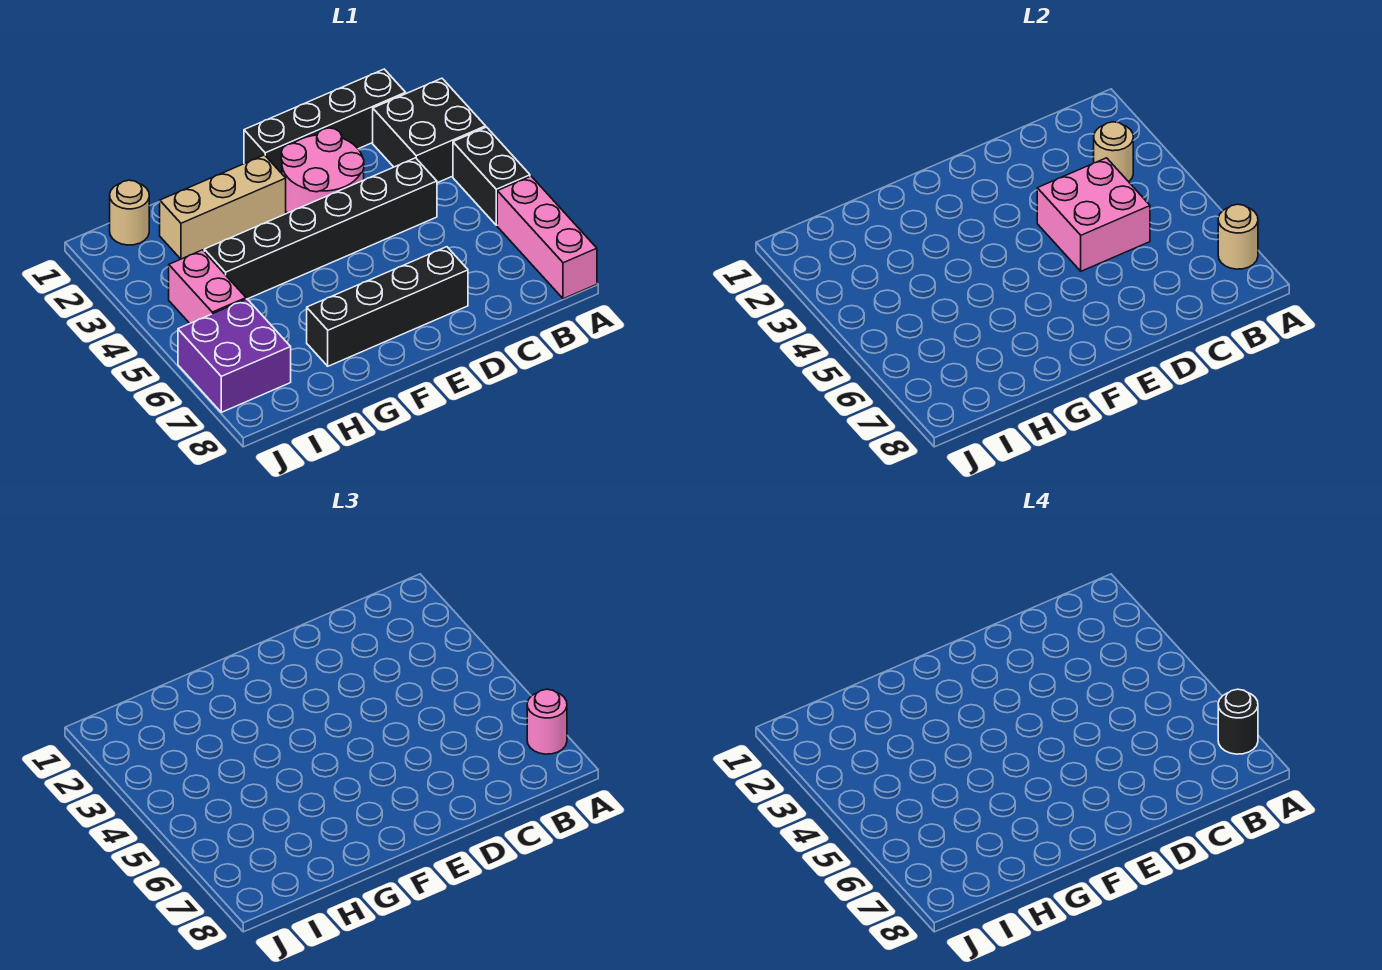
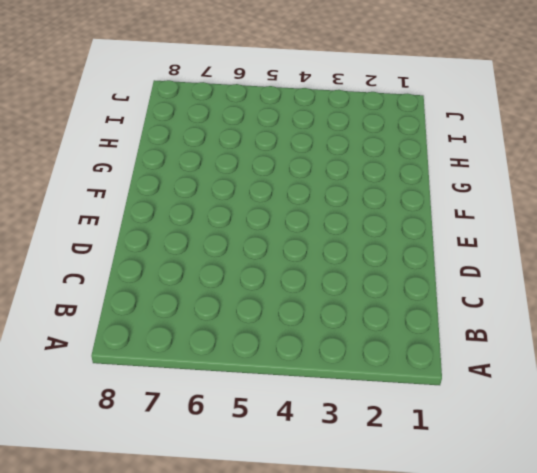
none -> black brick A2:B3 level 1
none -> black brick A4:A5 level 1
none -> pink brick A6:A8 level 1

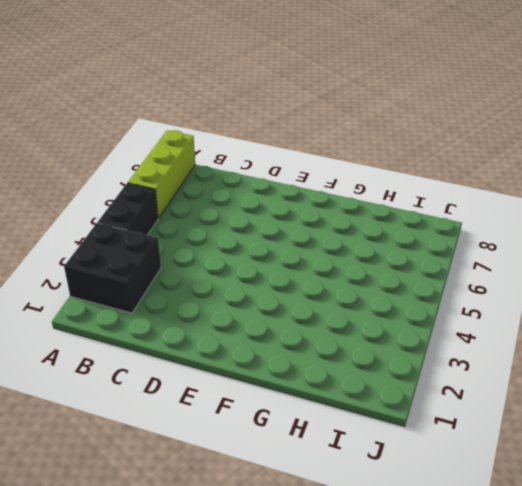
lime brick A6:A8 level 1 -> pink brick A6:A8 level 1
none -> black brick B1:E1 level 1
none -> black brick C4:H4 level 1
none -> pink round brick D2:E3 level 1

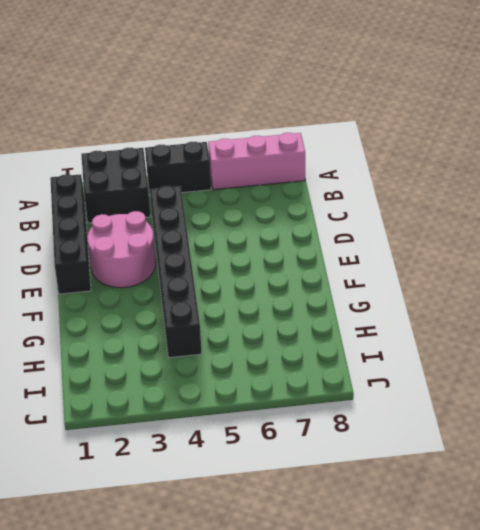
none -> black brick D7:G7 level 1
none -> tan brick F2:H2 level 1
none -> tan round brick I1 level 1

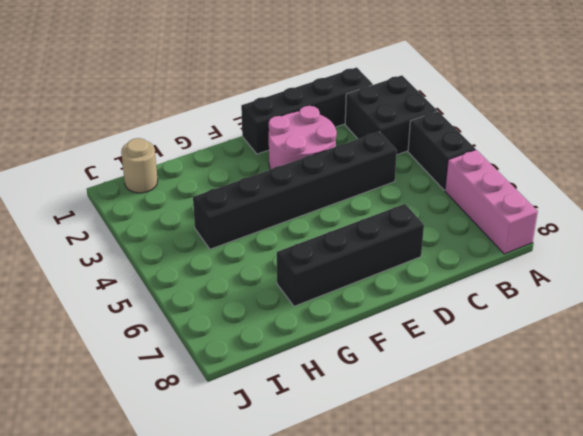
none -> tan brick F2:H2 level 1
none -> pink brick I4:I5 level 1
none -> purple brick I6:J7 level 1

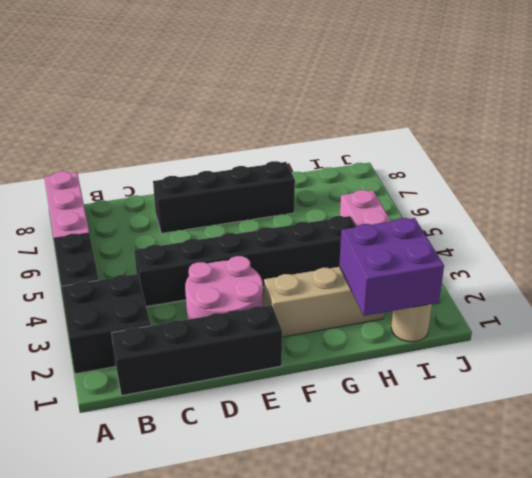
purple brick H1:I2 level 2 -> purple brick I6:J7 level 1
none -> tan round brick A7 level 2
none -> tan round brick B3 level 2
none -> pink brick C4:D5 level 2

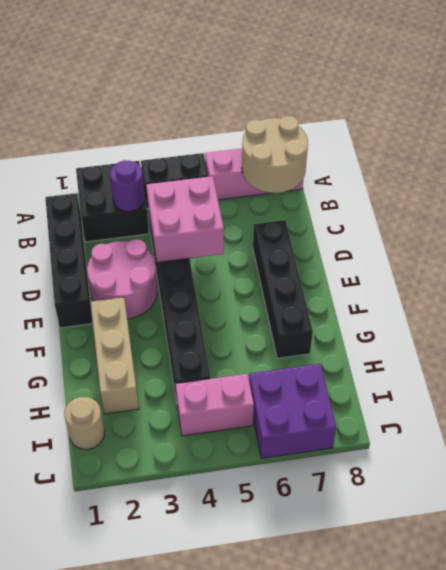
tan round brick A7:B8 level 2 -> tan round brick A7 level 2
purple round brick B3 level 2 -> tan round brick B3 level 2
none -> pink round brick A7 level 3
none -> black round brick A7 level 4

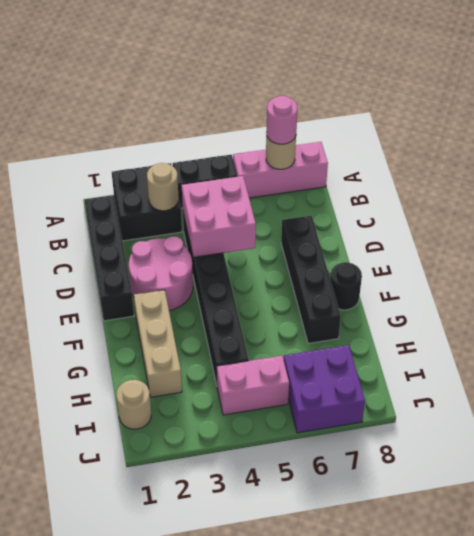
black round brick F8 level 1 -> black round brick A7 level 4

